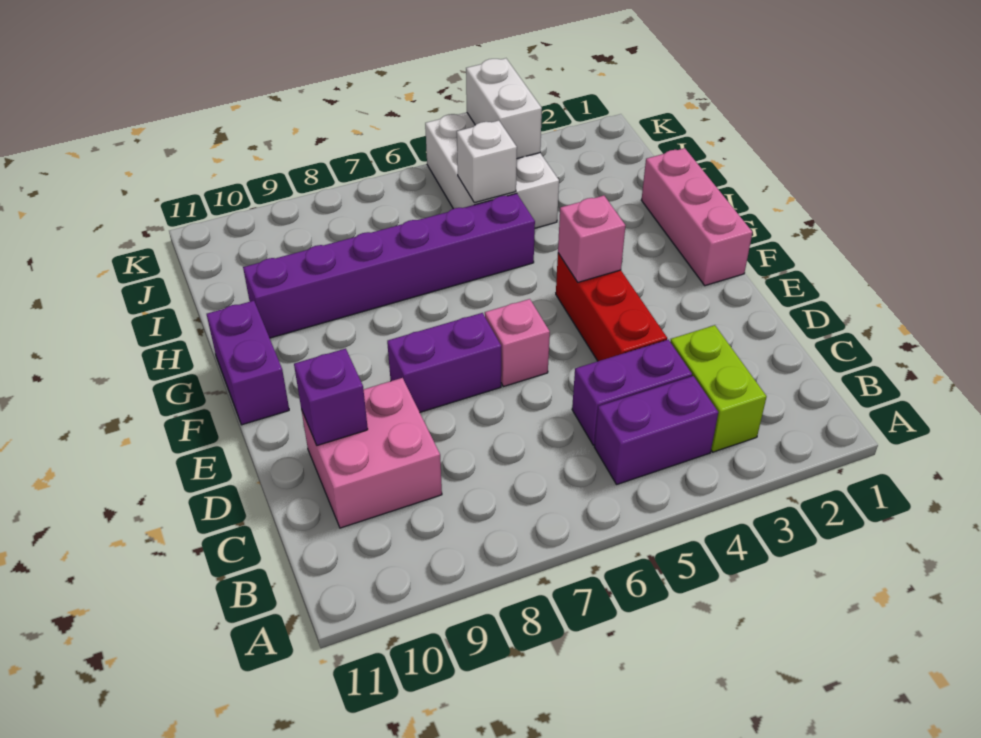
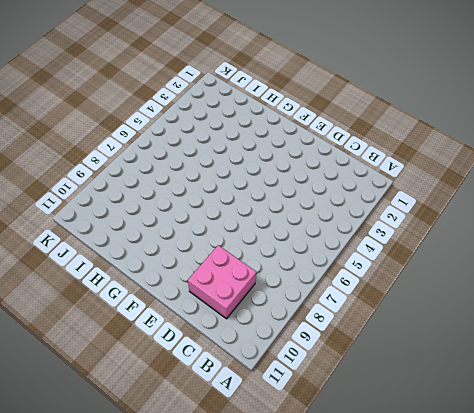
none -> lime brick B3:C3 level 1
none -> purple brick B4:B5 level 1
none -> purple brick C4:C5 level 1

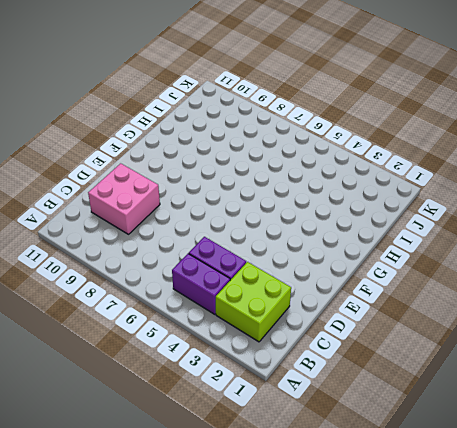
lime brick B2:C3 level 1 -> lime brick B3:C3 level 1
none -> red brick D4:F4 level 1
none -> pink brick E6 level 1
none -> purple brick E7:E8 level 1

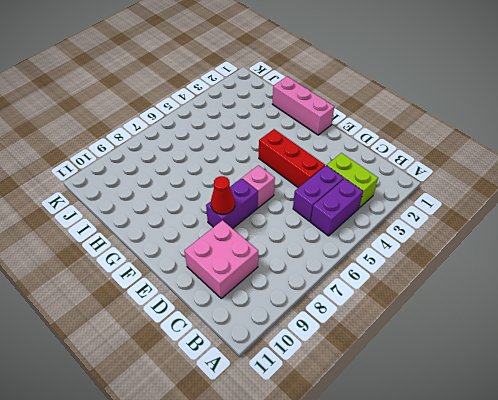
red cone E8 level 2 -> none
none -> purple brick F11:G11 level 1
none -> purple brick H5:H10 level 1
none -> white brick I4:K5 level 1

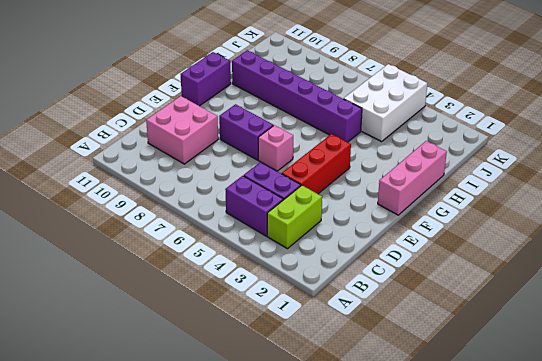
none -> purple brick D10 level 2
none -> pink brick F4 level 2
none -> white brick I5 level 2

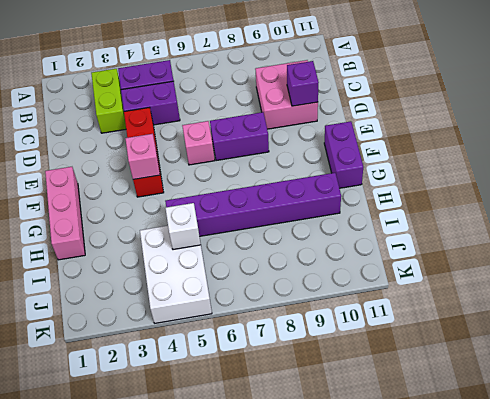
none -> white brick J4:K4 level 2

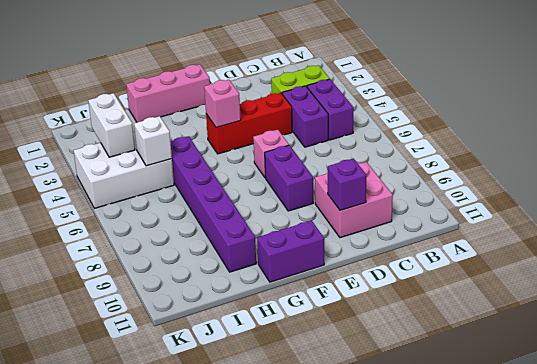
white brick J3:J4 level 2 -> white brick J4:K4 level 2

